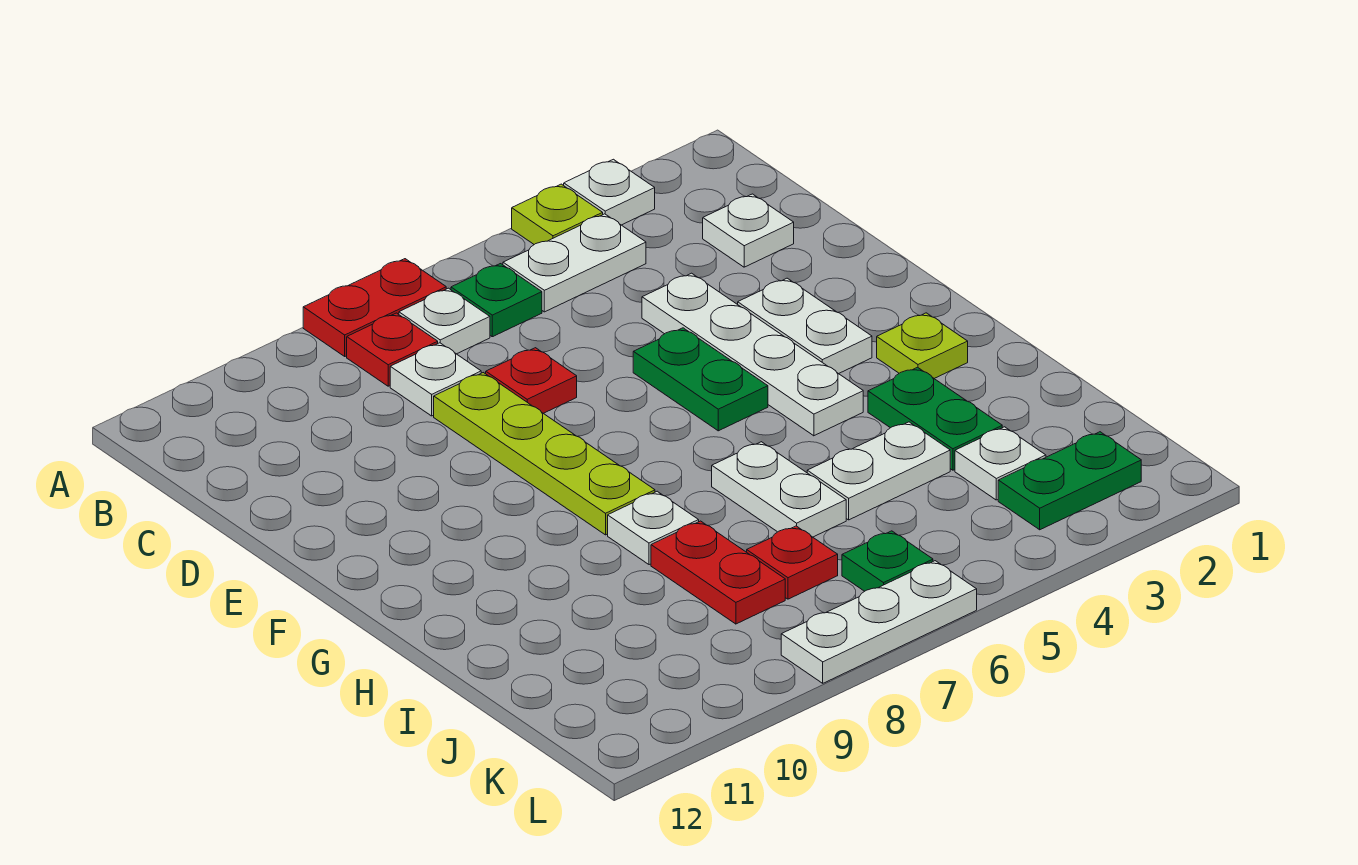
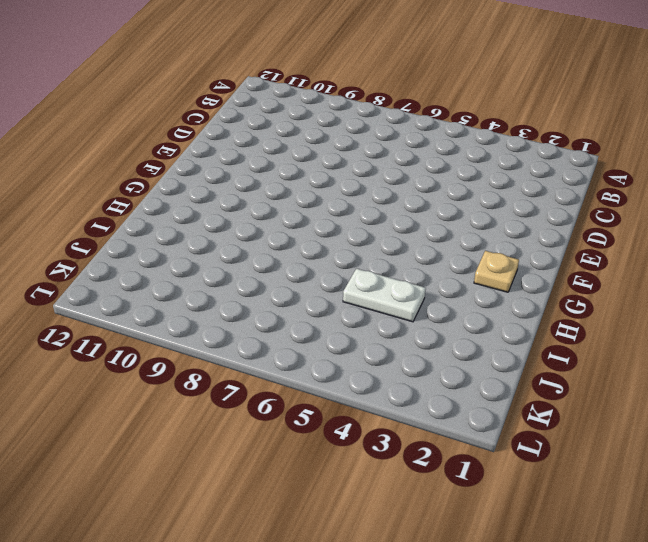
tan plate G2 level 1 -> lime plate G2 level 1
none -> white plate A3 level 1
none -> lime plate A4 level 1
none -> red plate A7:A8 level 1

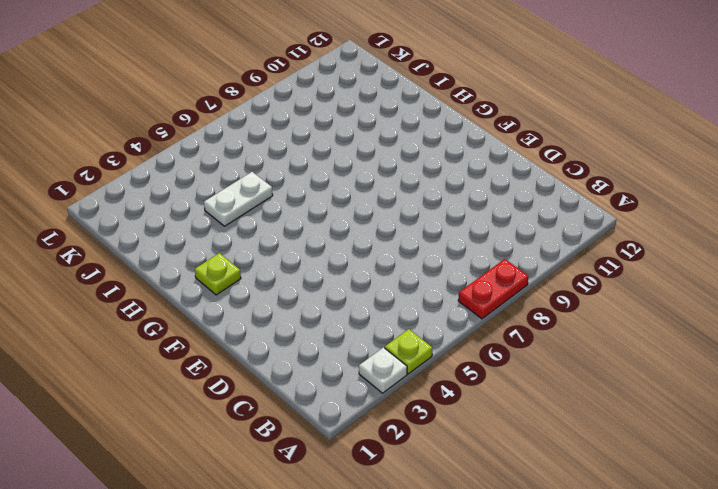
none -> white plate B4:B5 level 1
none -> green plate B6 level 1
none -> white plate B7 level 1

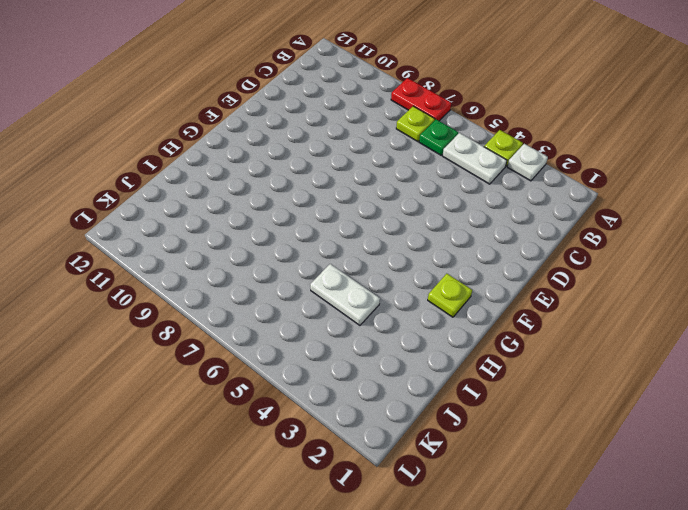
lime plate B7 level 1 -> white plate B7 level 1
none -> red plate B8 level 1
none -> white plate C2 level 1
none -> white plate C8 level 1

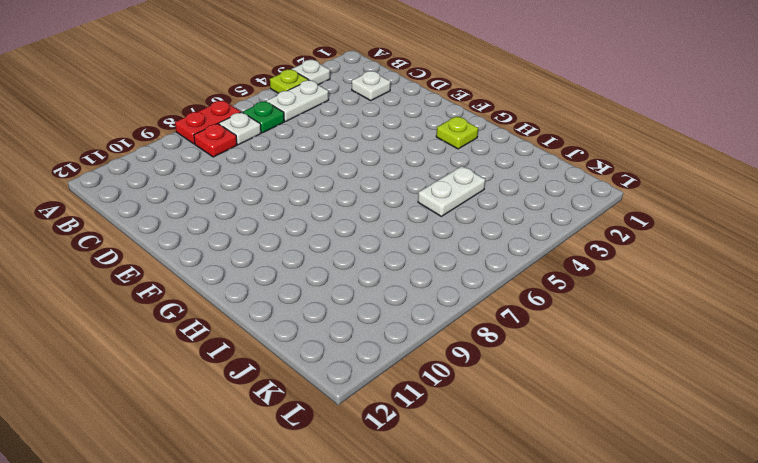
none -> white plate C8 level 1
none -> white plate D4:G4 level 1
none -> red plate D7 level 1

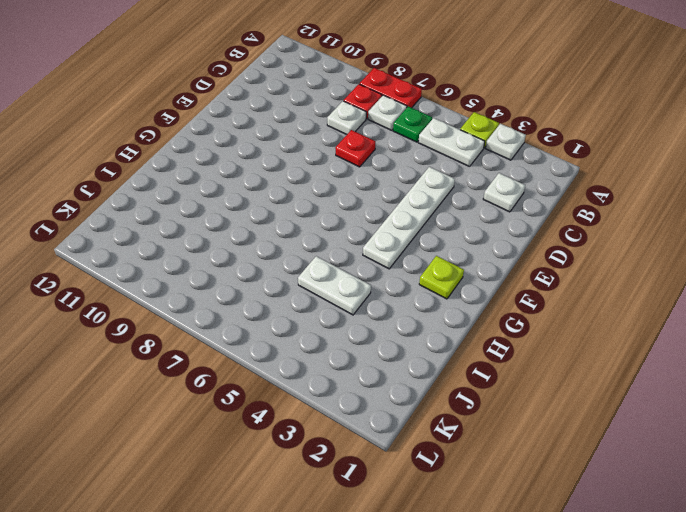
none -> lime plate D8:G8 level 1
none -> white plate E3:F3 level 1
none -> green plate E5:F5 level 1

